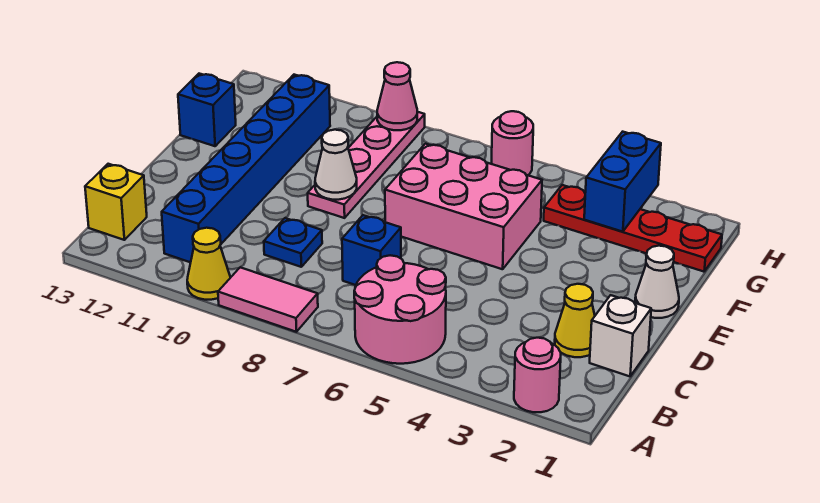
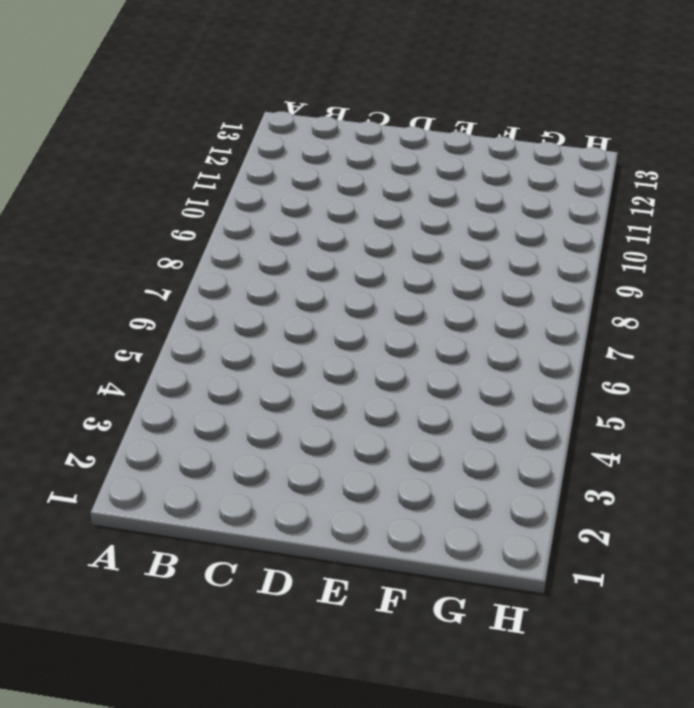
none -> pink round brick A2 level 1
none -> pink round brick A5:B6 level 1
none -> pink tile A8:A9 level 1

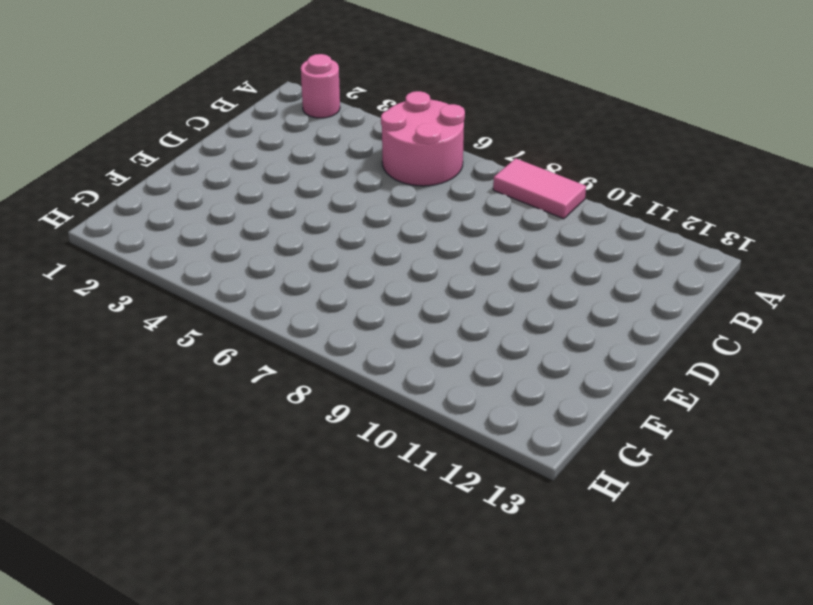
none -> yellow cone A10 level 1
none -> blue brick B11:G11 level 1
none -> yellow brick B13 level 1

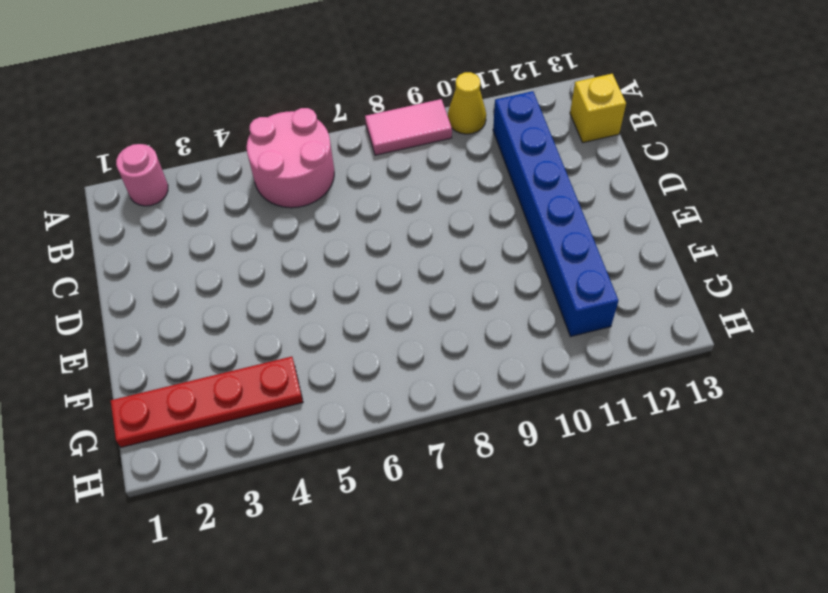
none -> white brick C1 level 1
none -> yellow cone C2 level 1
none -> blue brick C7 level 1

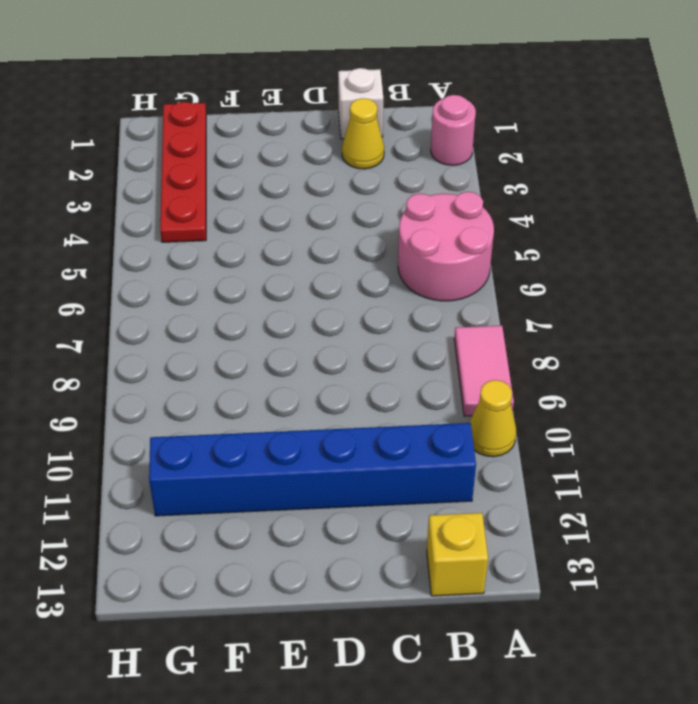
none -> blue brick C7 level 1
none -> blue plate C9 level 1
none -> white cone E1 level 1

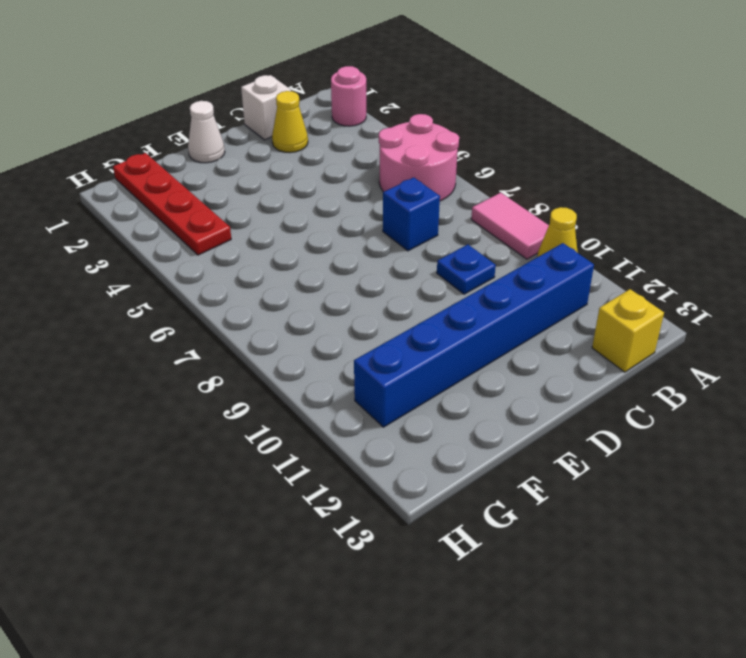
none -> pink brick E5:F7 level 1
none -> pink plate E9:H9 level 1
none -> blue brick F13 level 1

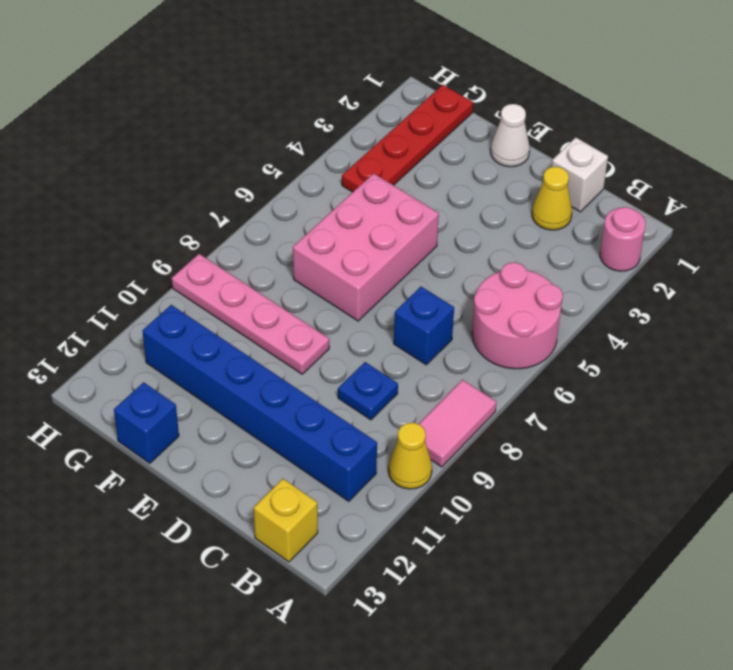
none -> pink round brick H6 level 1
none -> white cone E9 level 2
none -> blue brick G3:H3 level 2

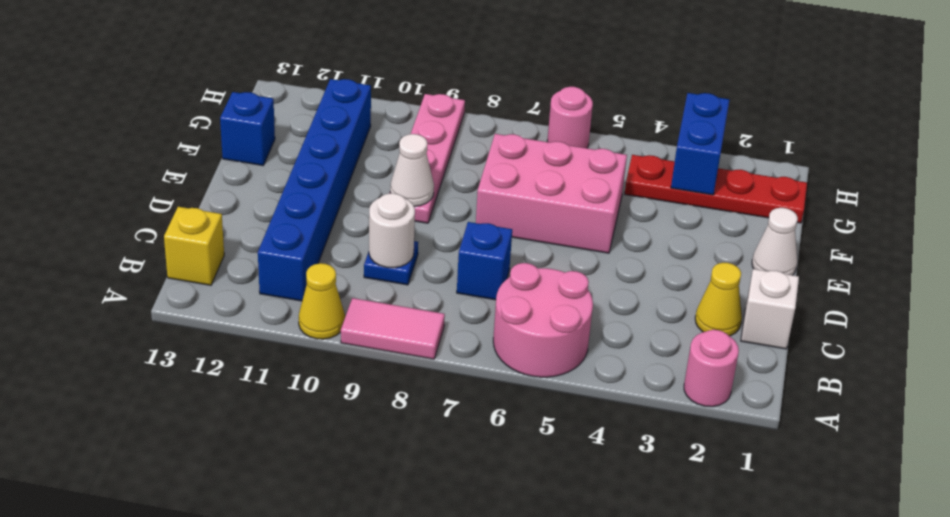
white round brick C9 level 2 -> none
none -> pink cone H9 level 2

